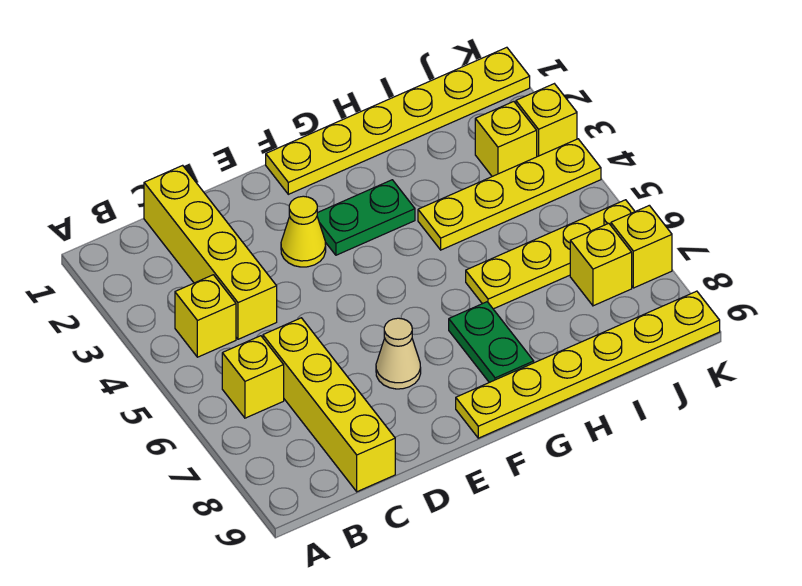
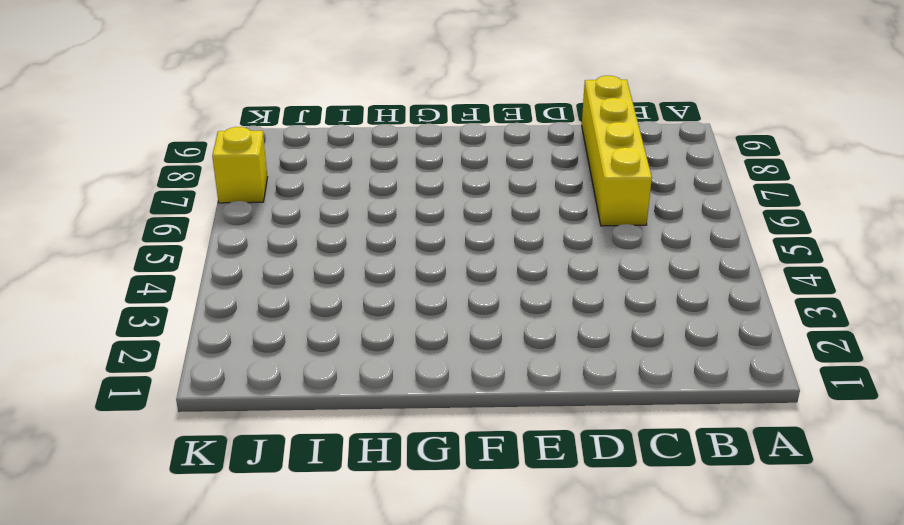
none -> yellow brick B4 level 1
none -> yellow brick B6 level 1
none -> yellow brick C1:C4 level 1

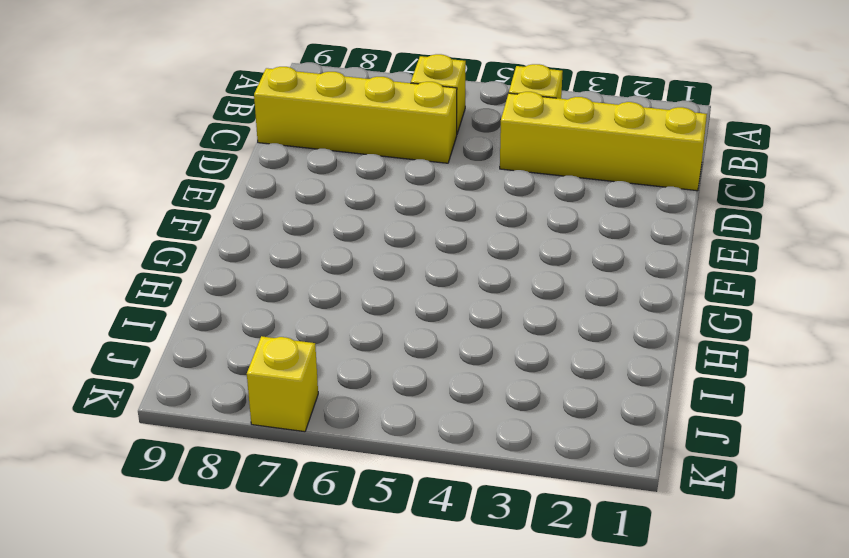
none -> yellow cone E3 level 1
none -> tan cone E7 level 1
none -> yellow plate F1:K1 level 1

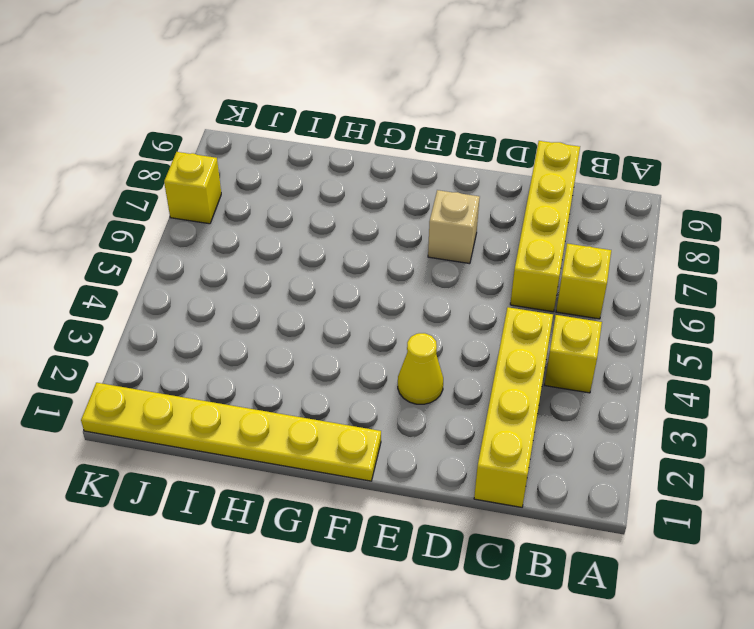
tan brick E7 level 1 -> tan cone E7 level 1
none -> green plate F3:G3 level 1
none -> yellow plate F9:K9 level 1
none -> green plate G7:G8 level 1

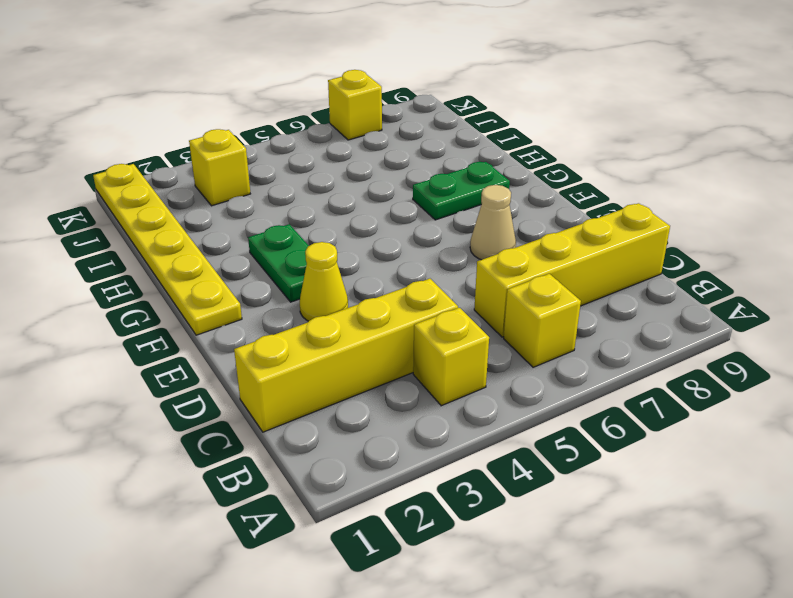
none -> yellow plate F9:K9 level 1
none -> yellow plate H4:K4 level 1
none -> yellow plate H6:K6 level 1

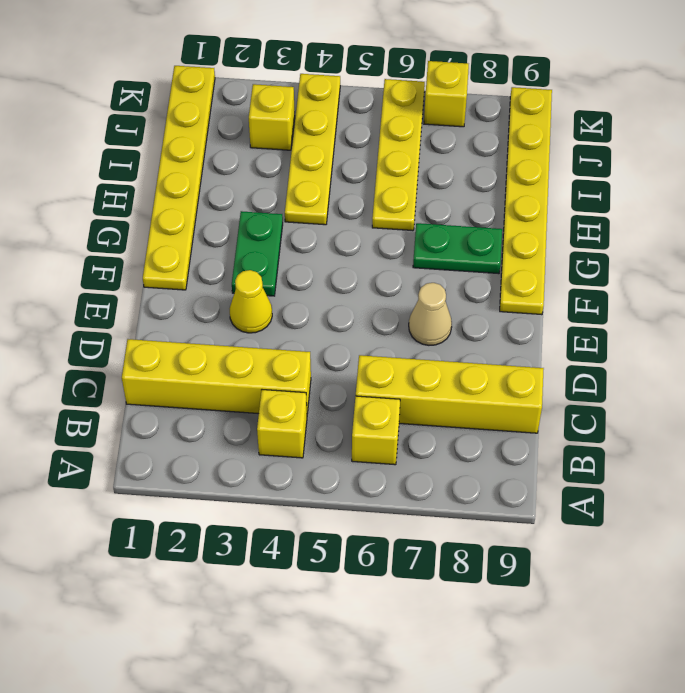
none -> yellow brick J7 level 1
none -> yellow brick K3 level 1

